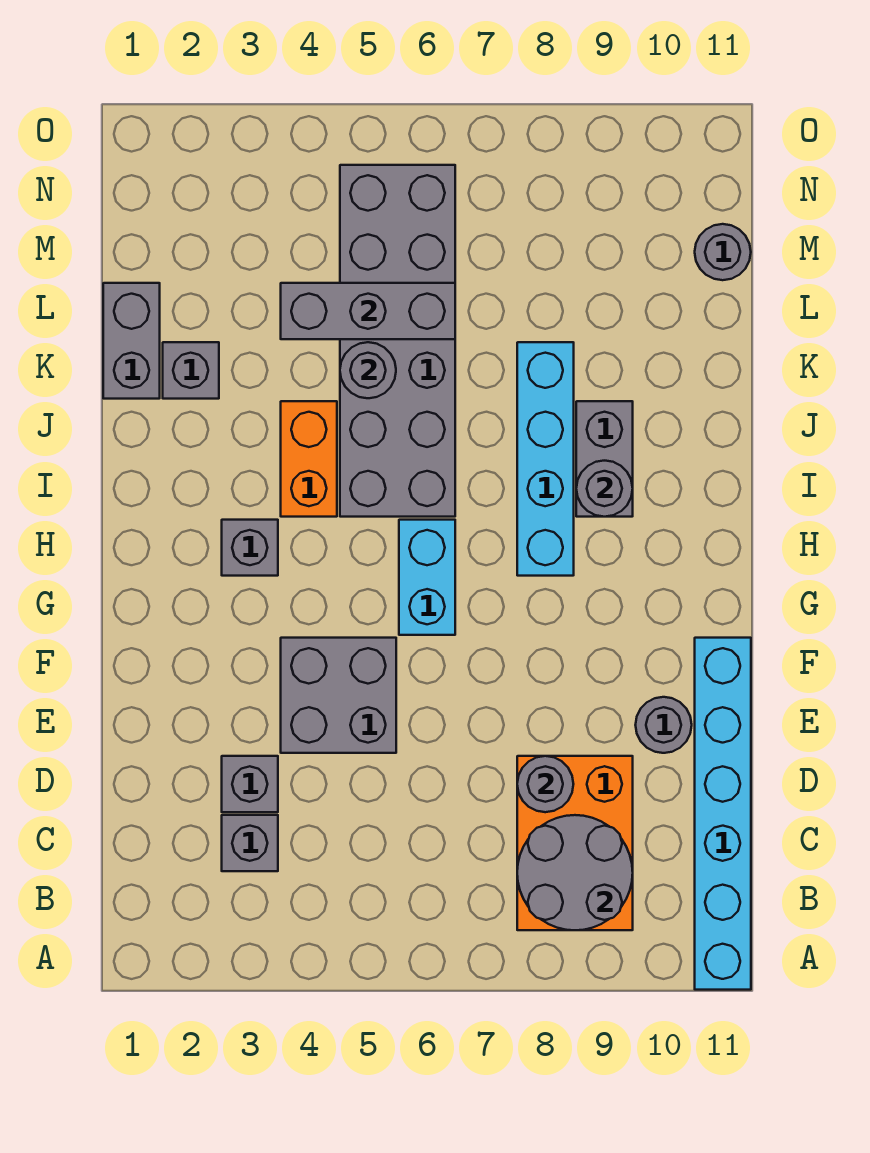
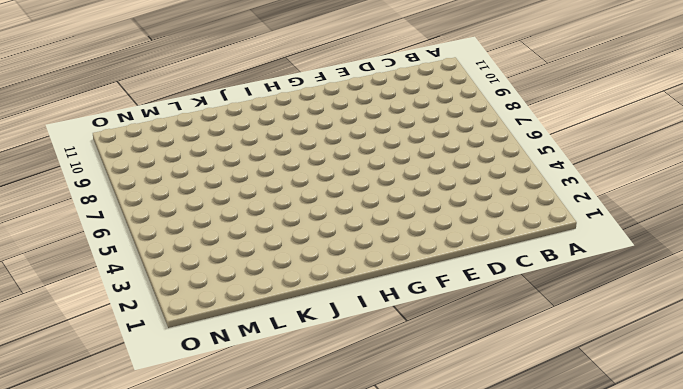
none -> cyan brick A11:F11 level 1
none -> orange brick B8:D9 level 1
none -> grey brick C3 level 1

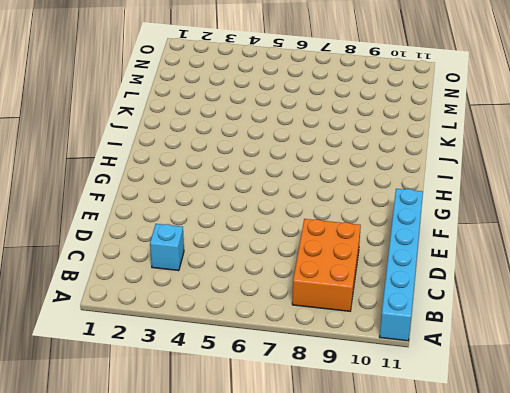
cyan brick C3 level 1 -> grey brick C3 level 1
none -> grey brick D3 level 1
none -> grey brick E4:F5 level 1
none -> grey round brick E10 level 1

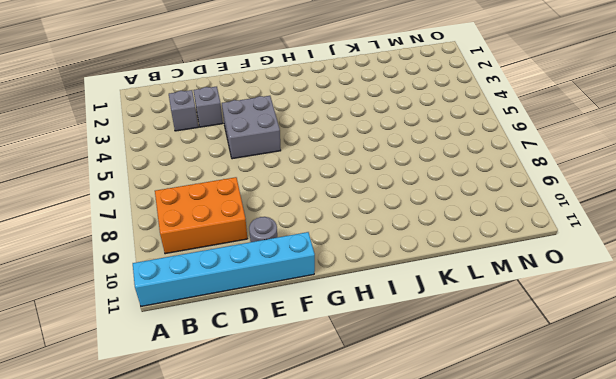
none -> cyan brick G6:H6 level 1
none -> grey brick H3 level 1
none -> cyan brick H8:K8 level 1

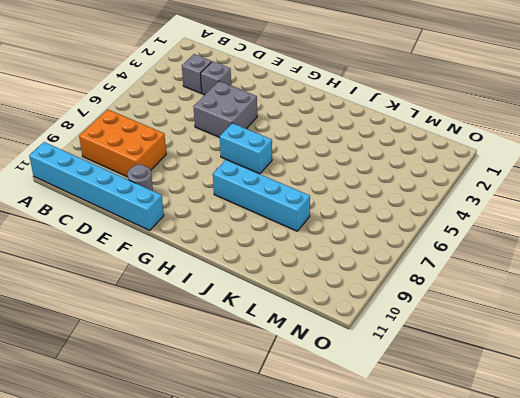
none -> grey brick H3 level 1
none -> orange brick I4:J4 level 1
none -> grey brick I5:N6 level 1

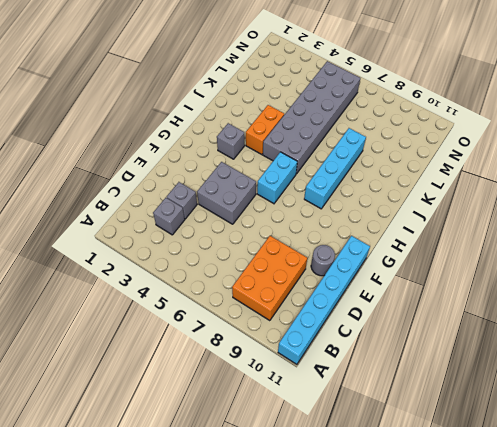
none -> grey brick I9:J9 level 1
none -> grey brick K1:L1 level 1
none -> grey brick K2 level 1

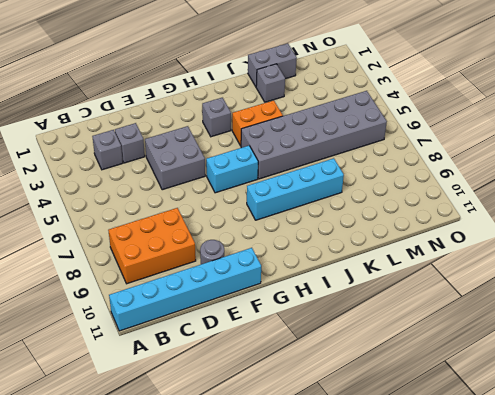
none -> grey brick I9:J9 level 1
none -> grey round brick M11 level 1
none -> grey round brick B8:C9 level 2

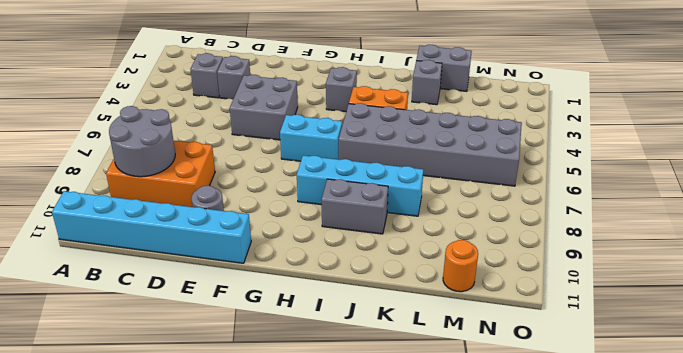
orange round brick M11 level 1 -> grey round brick M11 level 1
none -> grey round brick D8 level 2
none -> grey round brick I9 level 2
none -> grey round brick K5 level 2

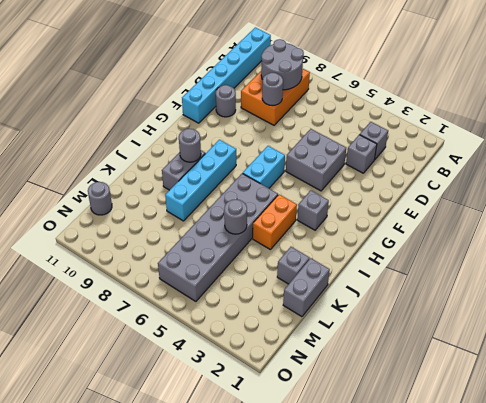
none -> grey brick L4:L6 level 2

